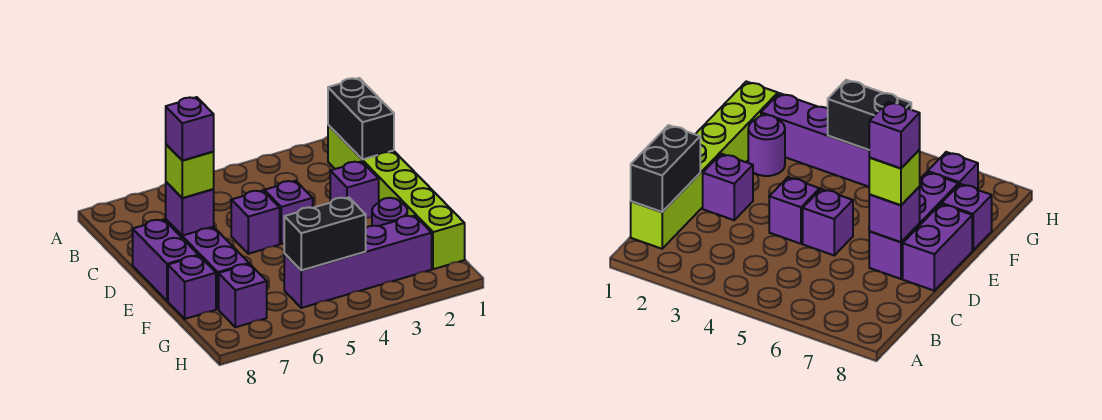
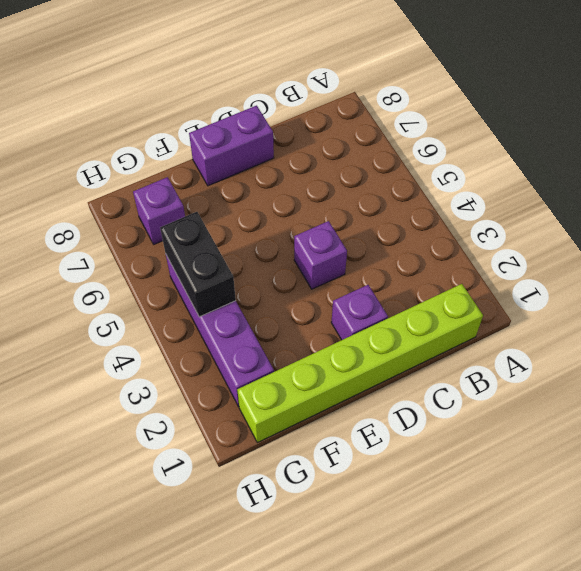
none -> purple brick D5 level 1
none -> purple brick D7:F7 level 1
none -> purple round brick F2 level 1

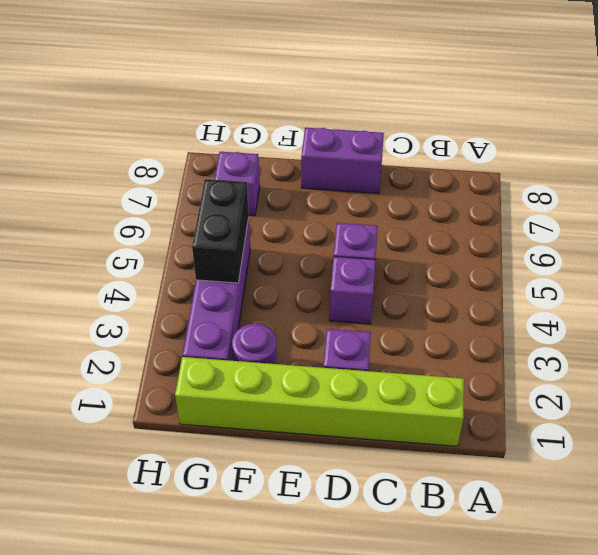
none -> purple brick D7:F7 level 1
none -> purple brick F8 level 1
none -> black brick B1:C1 level 2

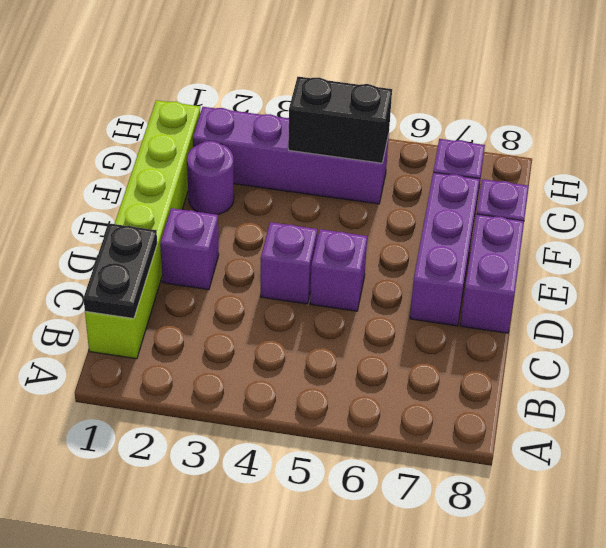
black plate B1:C1 level 2 -> black brick B1:C1 level 2
none -> purple brick D7 level 2
none -> lime brick D7 level 3
none -> purple brick D7 level 4

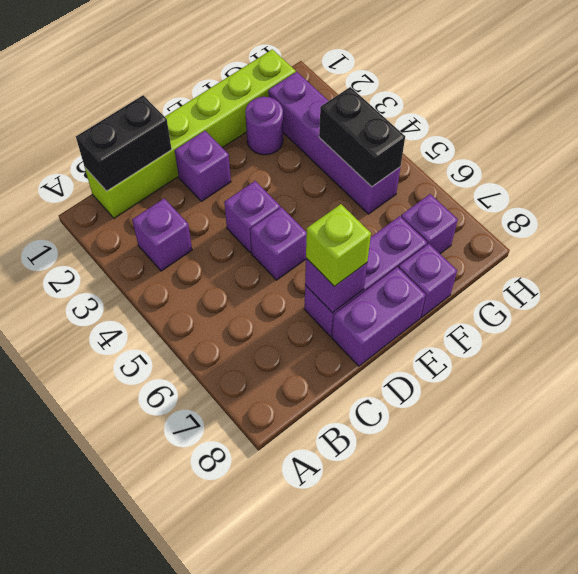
purple brick B3 level 1 -> purple brick D7 level 4

